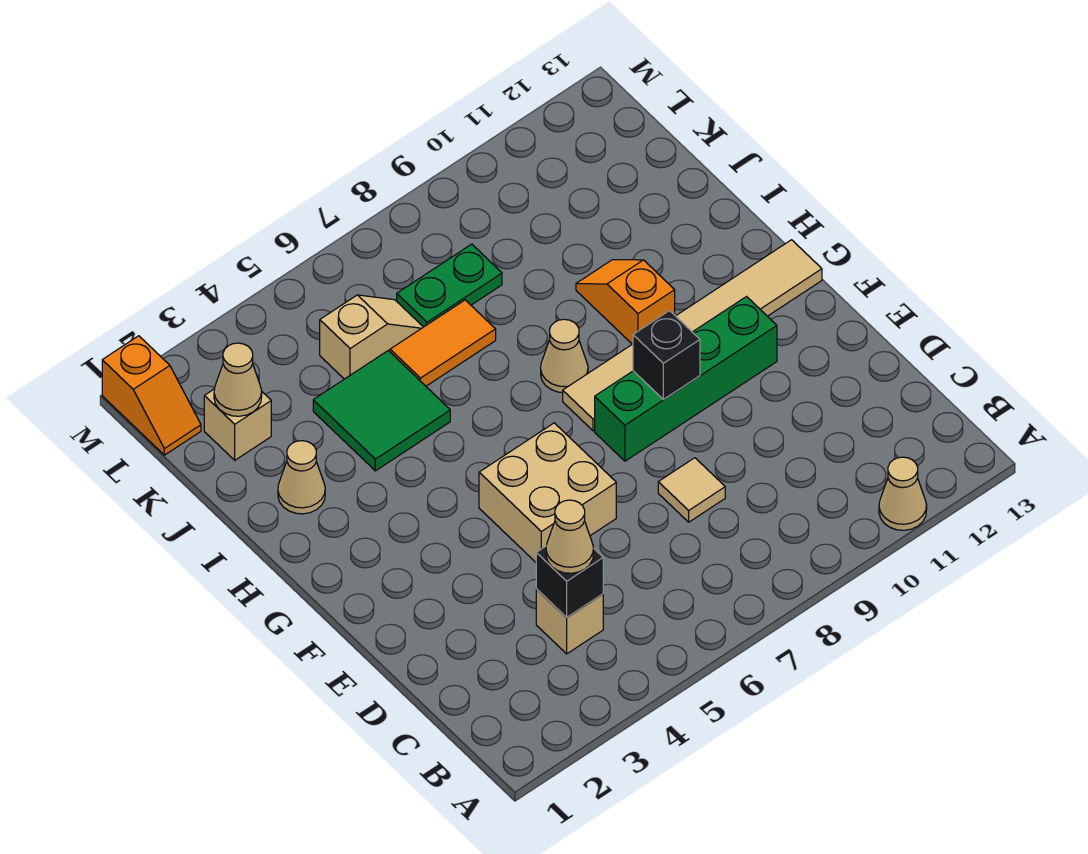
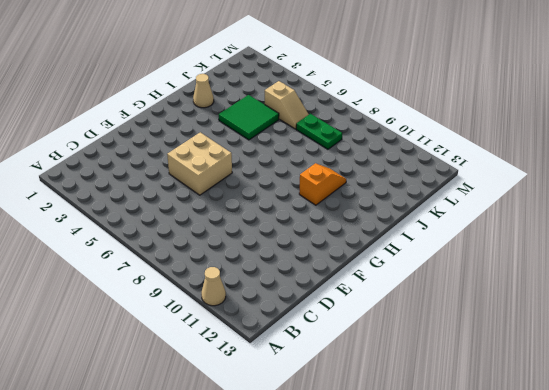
none -> tan brick C4 level 1
none -> tan tile D8 level 1
none -> green brick F8:F11 level 1

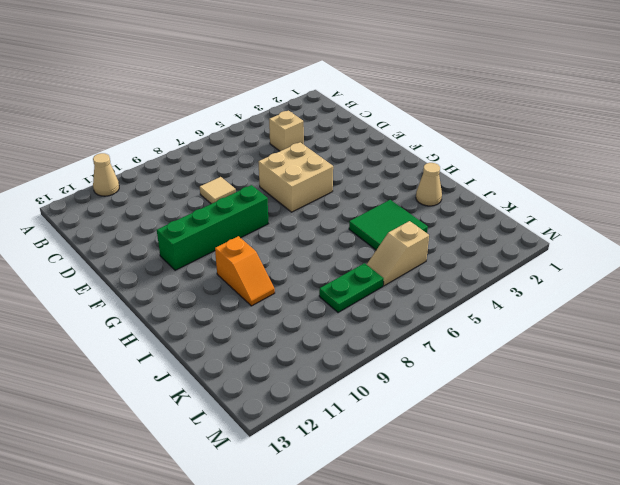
none -> tan tile G8:G13 level 1
none -> tan cone H8 level 1
none -> orange tile J6:J7 level 1

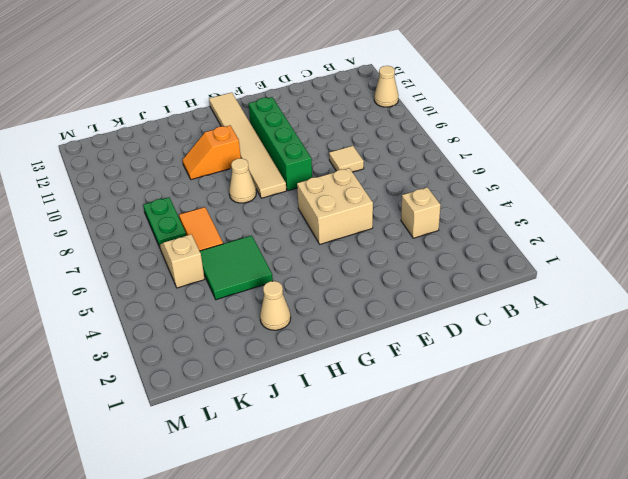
none -> tan brick K2 level 1
none -> orange slope L1:M1 level 1 top M
none -> black brick C4 level 2

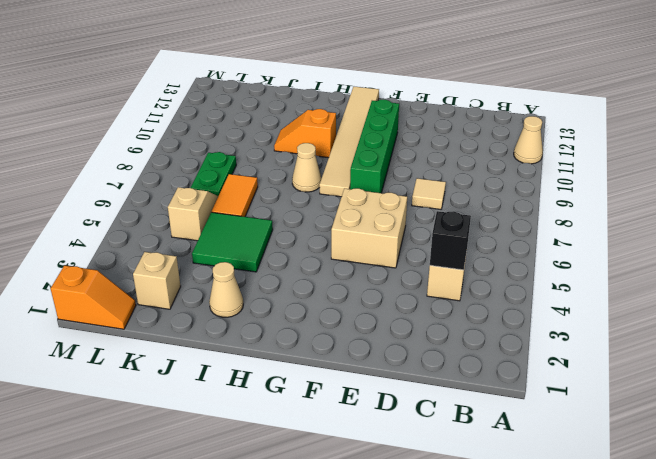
none -> black brick F9 level 2
none -> tan cone K2 level 2
none -> tan cone C4 level 3

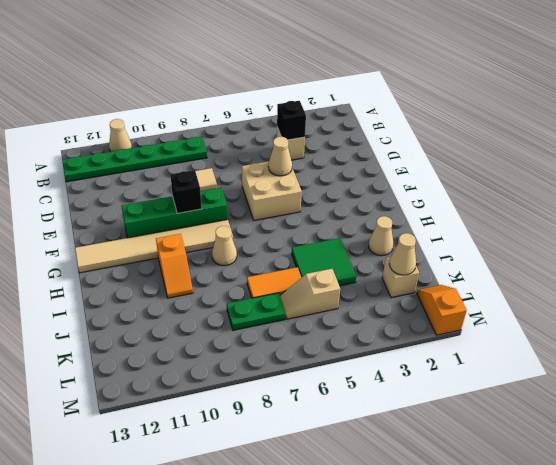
green plate B8:B13 level 1 -> none
tan cone E5 level 2 -> tan cone C4 level 3

